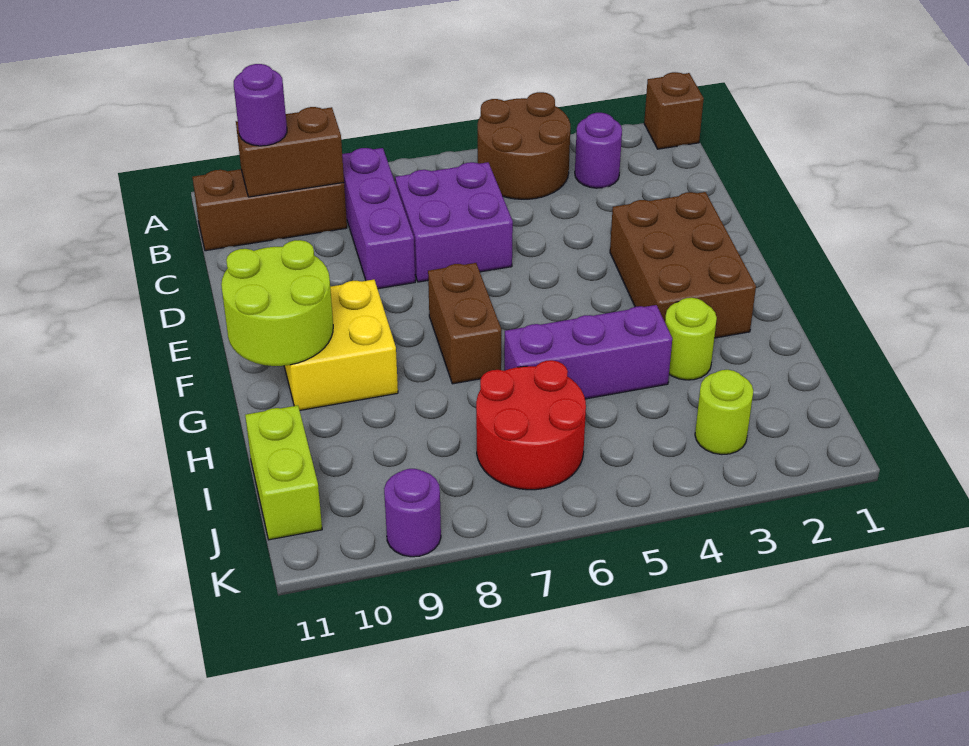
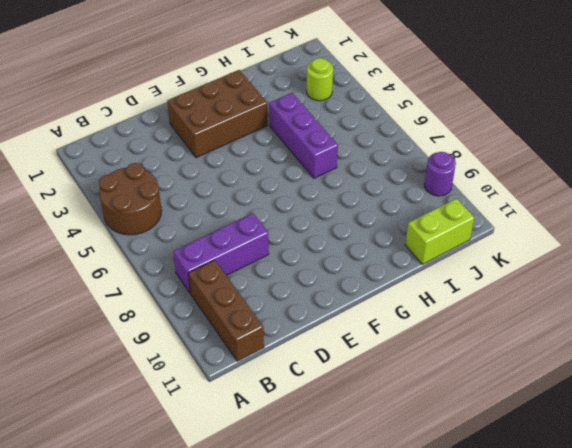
none -> brown brick A1 level 1
none -> purple round brick B3 level 1
none -> purple brick C6:D7 level 1

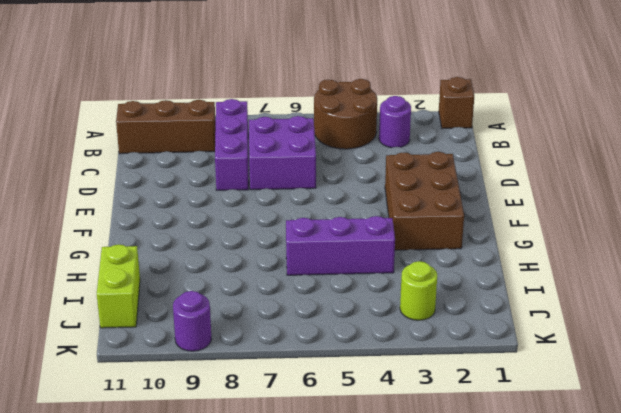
none -> brown brick F7:G7 level 1
none -> yellow brick F9:G10 level 1
none -> lime round brick H3 level 1

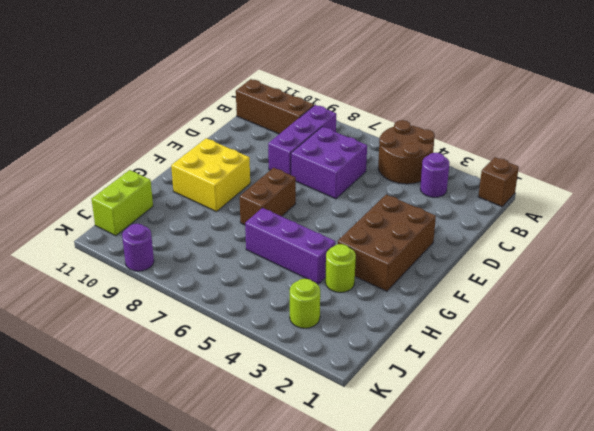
none -> red round brick I6:J7 level 1
none -> brown brick B9:B10 level 2
none -> lime round brick F10:G11 level 2

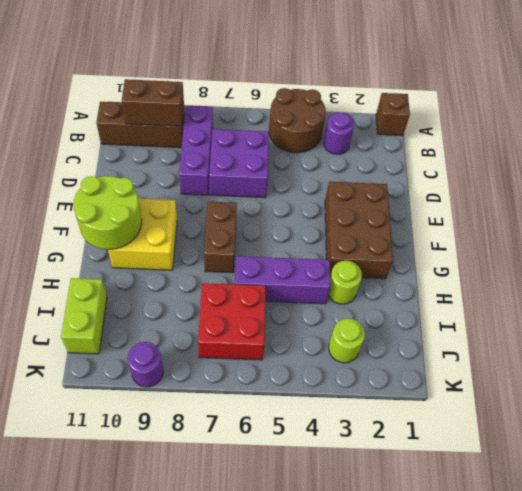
red brick I6:J7 level 1 -> red round brick I6:J7 level 1
none -> purple round brick B10 level 3

